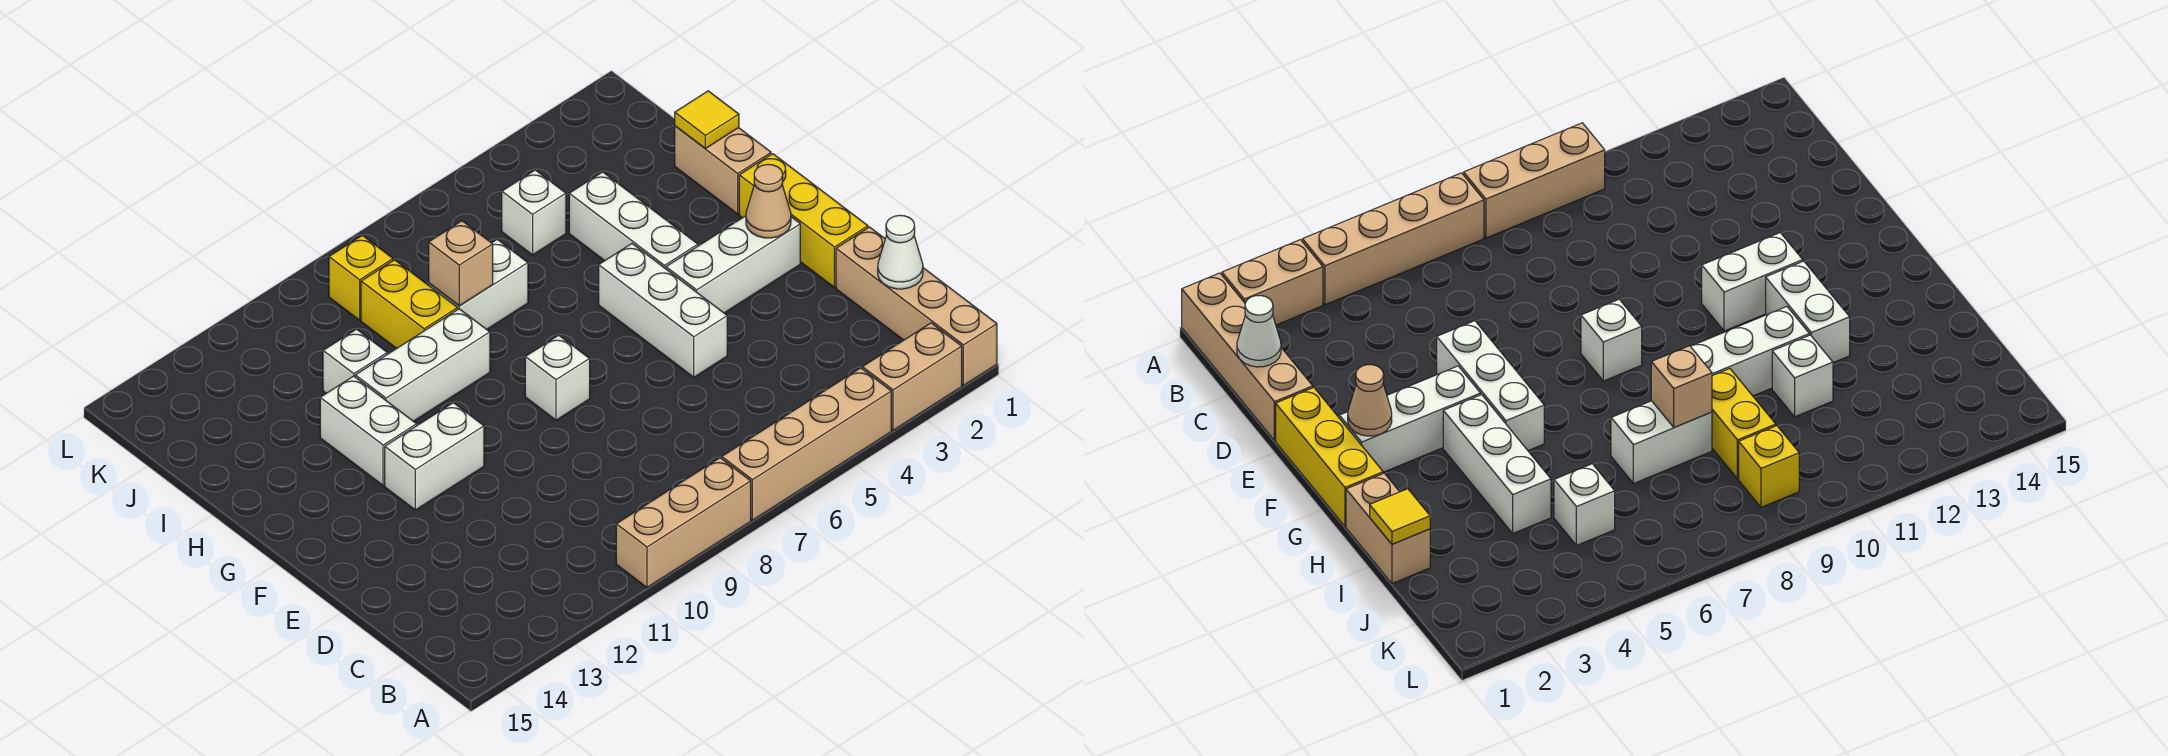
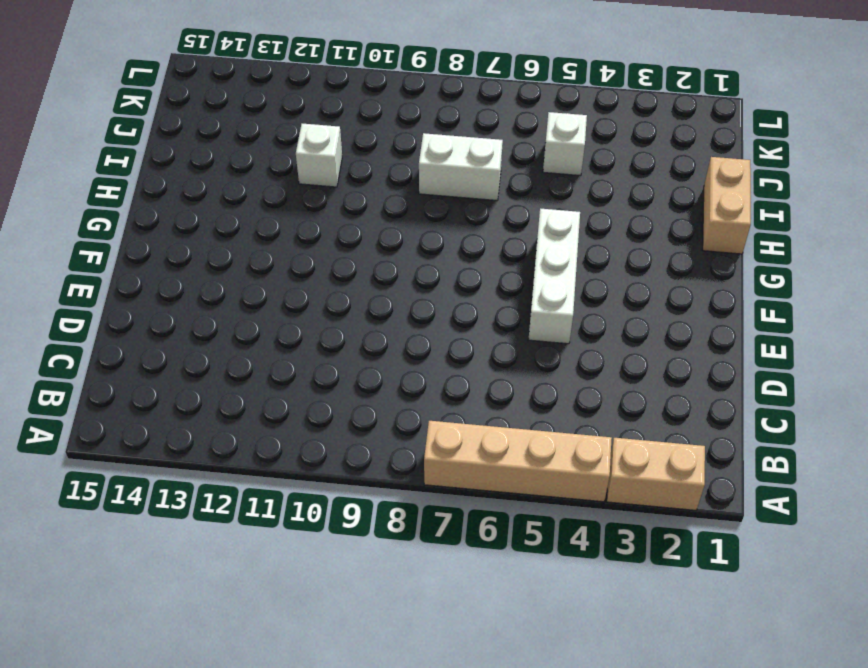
none -> tan brick A1:D1 level 1
none -> tan brick A8:A10 level 1
none -> yellow brick E1:G1 level 1

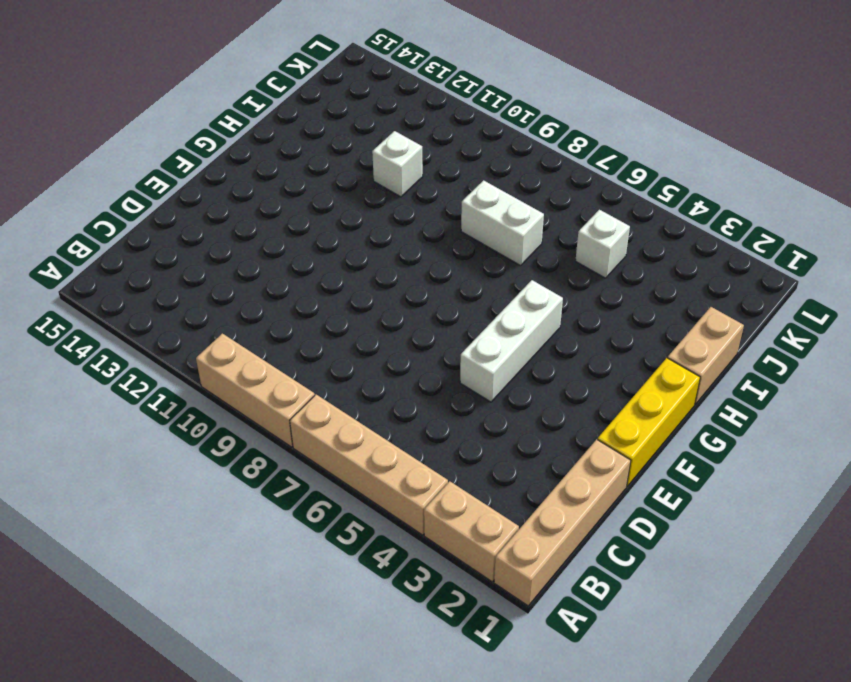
none -> white brick F2:F4 level 1
none -> white brick F8 level 1
none -> white brick F11:F12 level 1

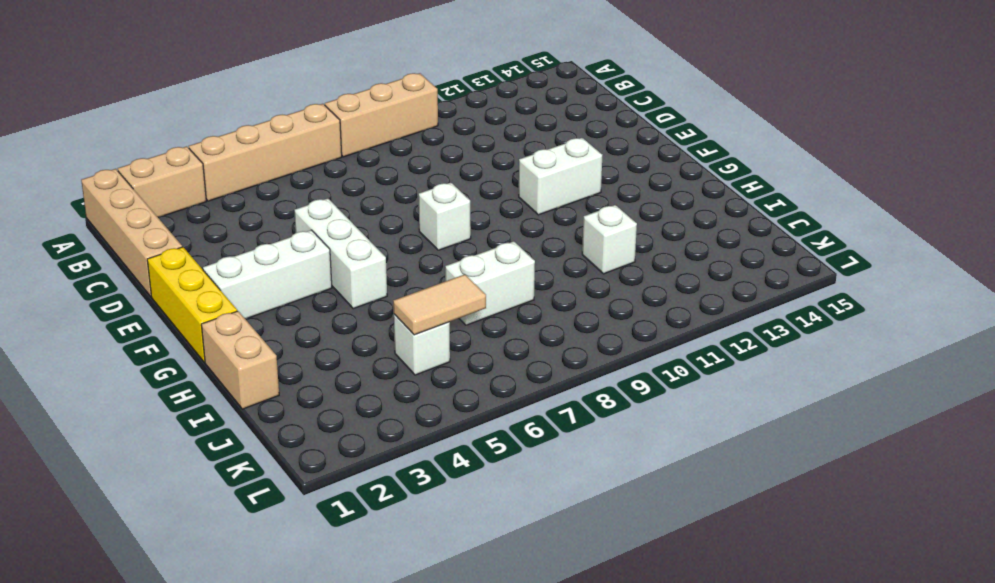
tan tile J5:J6 level 2 -> none
none -> white brick G4:I4 level 1
none -> white brick G12:H12 level 1
none -> white brick H9:H11 level 1

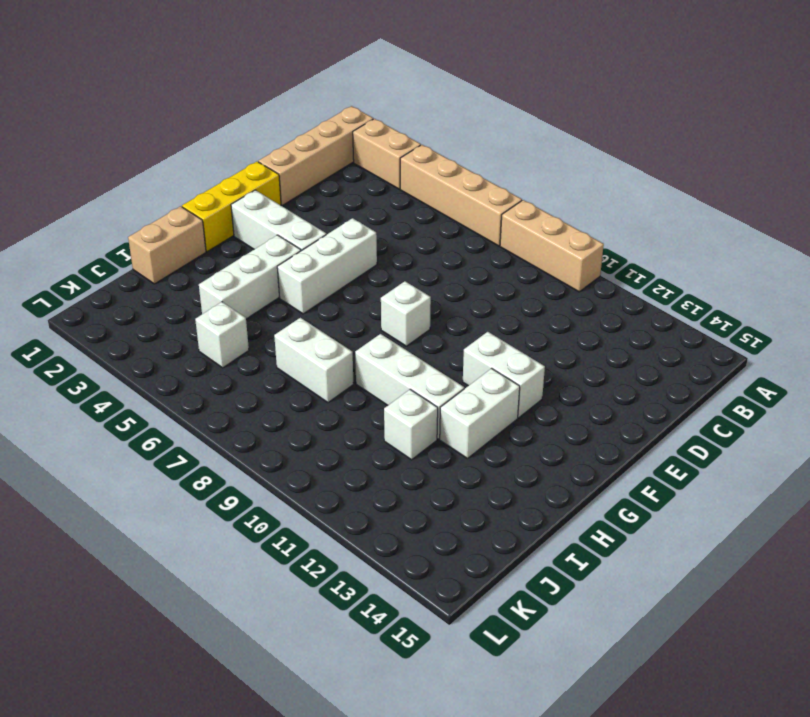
none -> yellow brick I9:J9 level 1
none -> yellow brick K9 level 1
none -> white cone C1 level 2

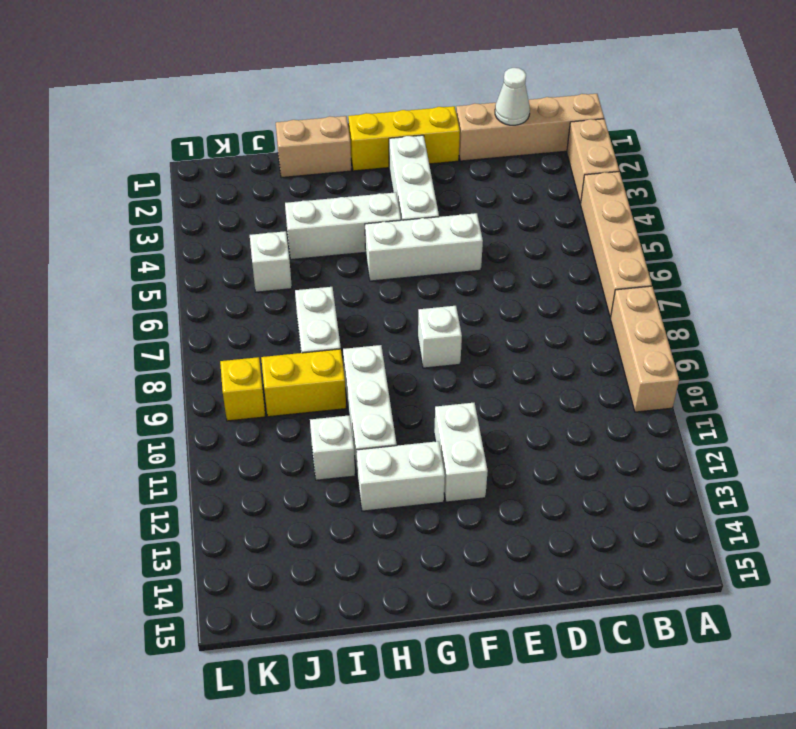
none -> tan cone F2 level 2
none -> yellow tile I1 level 2
none -> tan brick I8 level 2

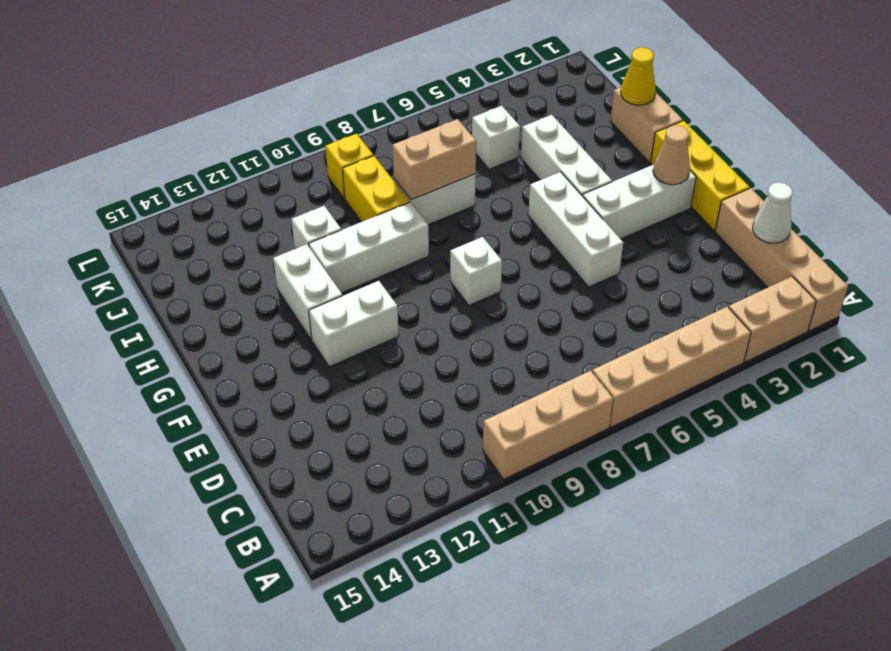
yellow cone I1 level 2 -> yellow tile I1 level 2
tan brick I7:I8 level 2 -> tan brick I8 level 2

